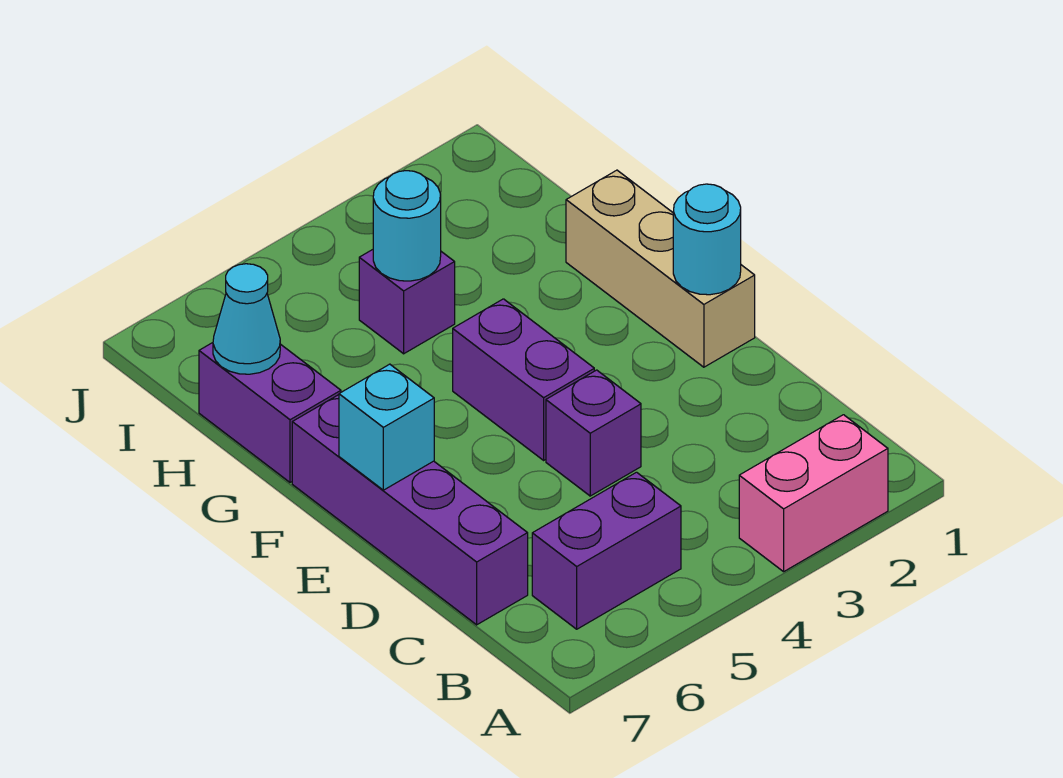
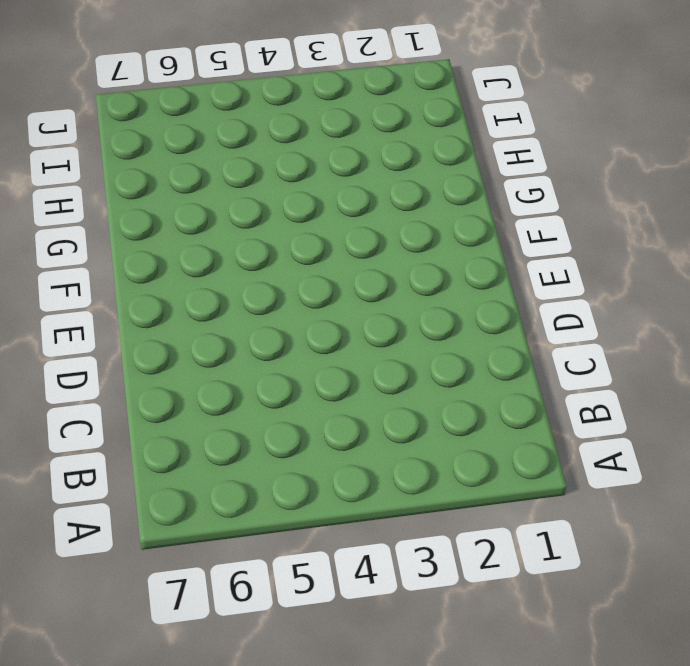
none -> pink brick A2:A3 level 1
none -> purple brick B5:B6 level 1
none -> purple brick C7:F7 level 1

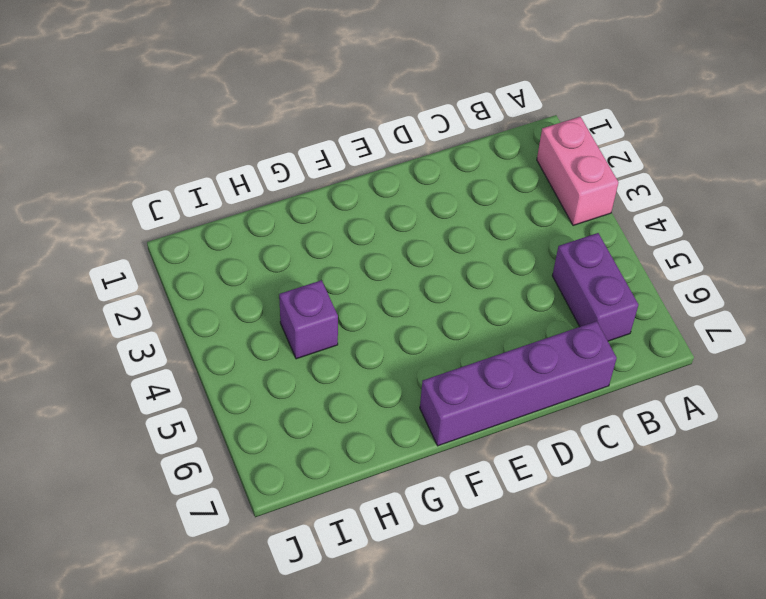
none -> purple brick D4 level 1
none -> tan brick E1:G1 level 1
none -> purple brick E4:F4 level 1

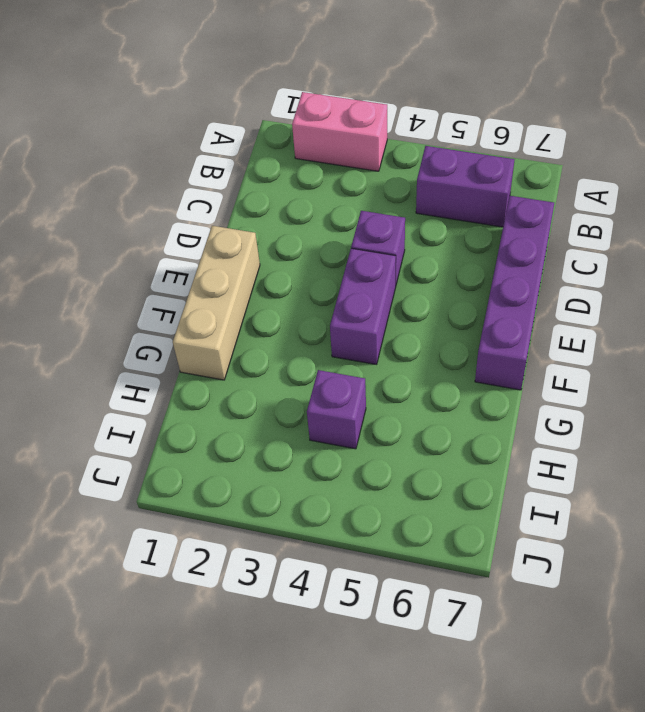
none -> purple brick G7:H7 level 1
none -> cyan round brick E1 level 2
none -> cyan brick E7 level 2

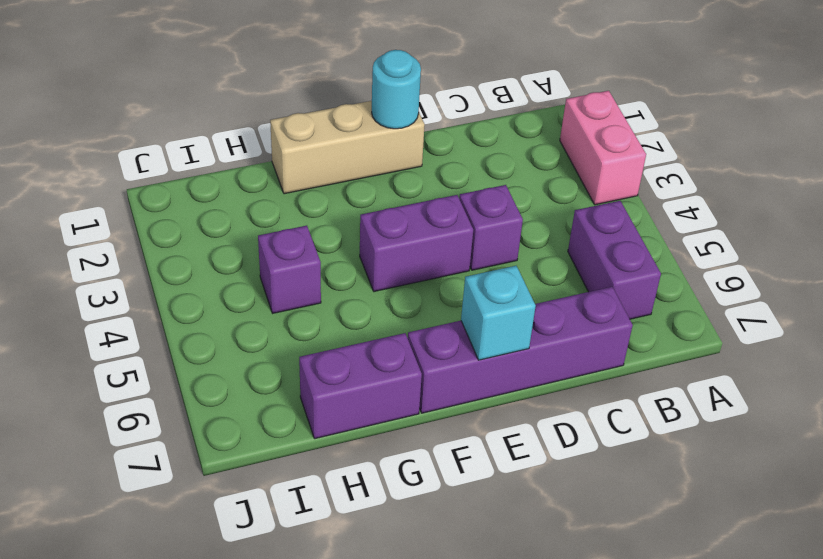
none -> cyan round brick H4 level 2
none -> cyan cone H7 level 2

